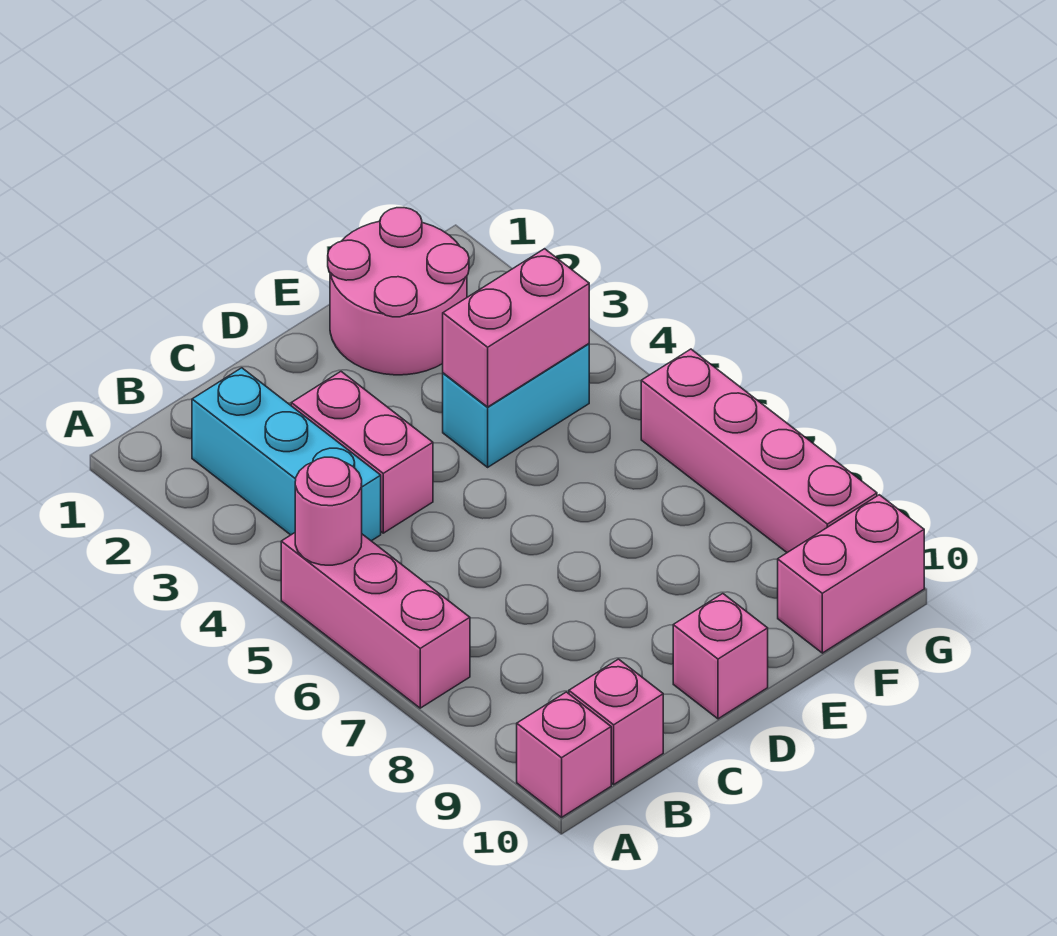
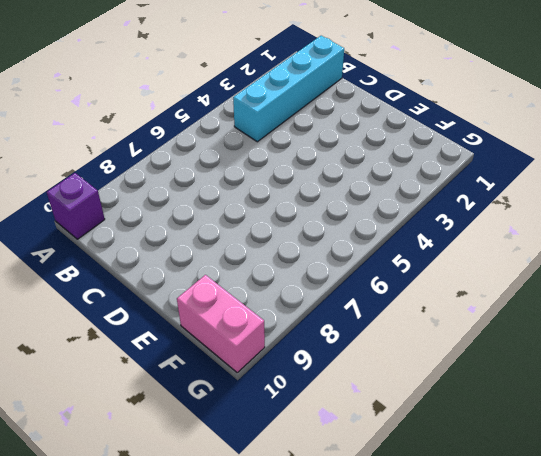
purple brick A10 level 1 -> pink brick A10 level 1
cyan brick B1:B4 level 1 -> cyan brick B2:B4 level 1
none -> pink brick A5:A7 level 1
none -> pink brick B10 level 1
none -> pink brick C3:C4 level 1

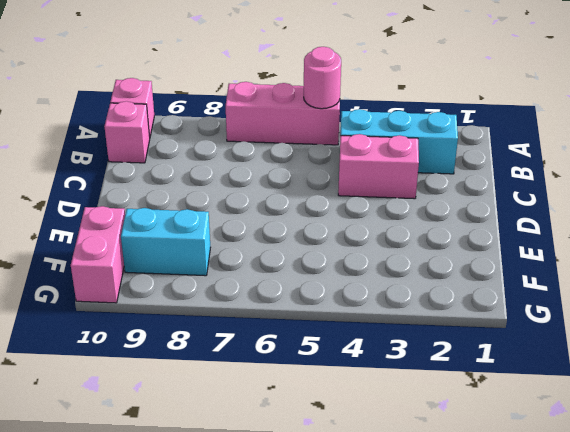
cyan brick F8:F9 level 1 -> cyan brick E4:F4 level 1
none -> pink brick D10 level 1
none -> pink round brick E1:F2 level 1
none -> pink brick G6:G9 level 1

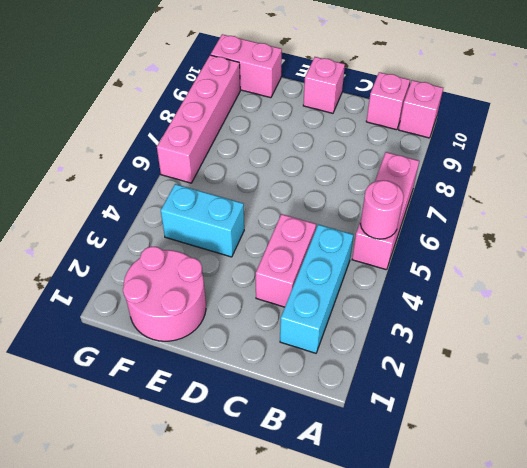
none -> pink brick E4:F4 level 2

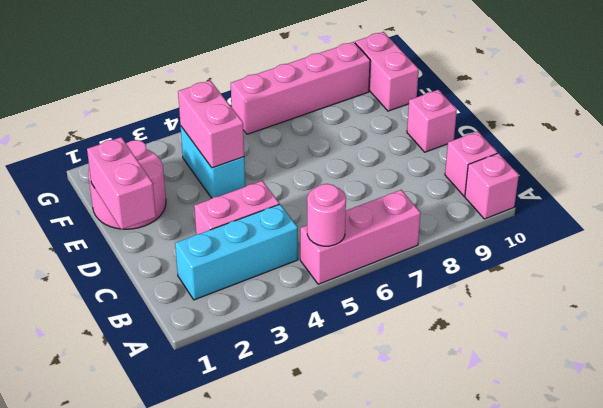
pink brick D1:E1 level 2 -> none

